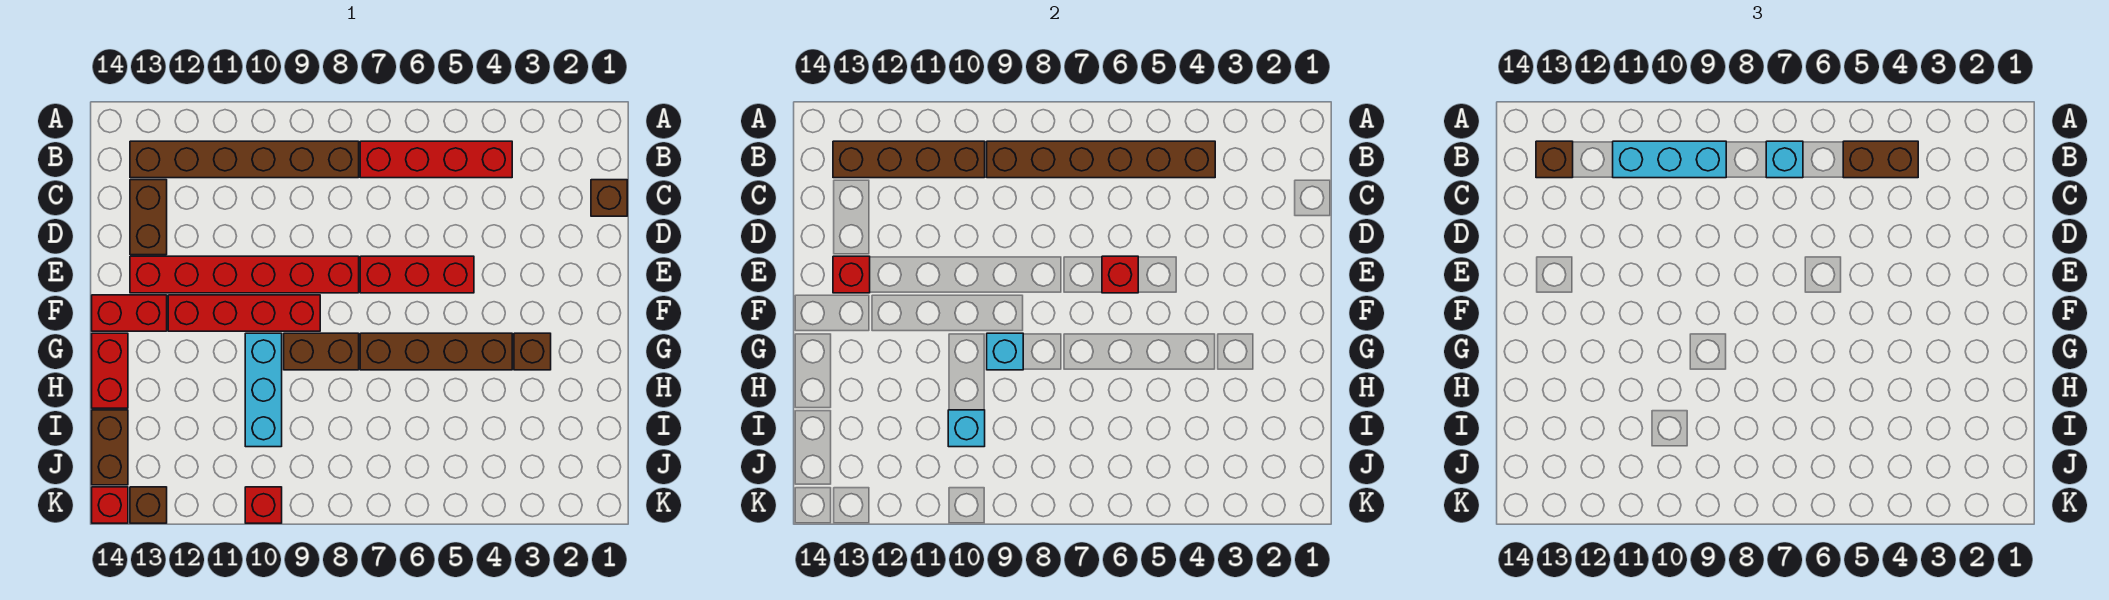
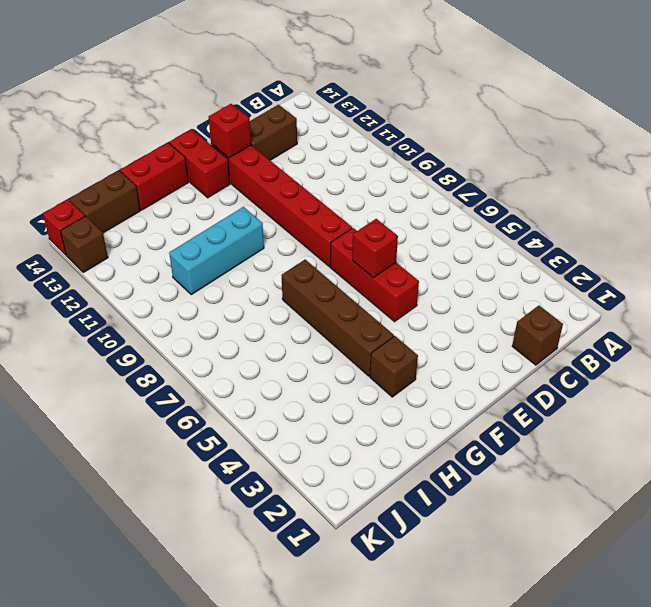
none -> red brick B4:B7 level 1
none -> brown brick B8:B13 level 1
none -> red brick F9:F12 level 1

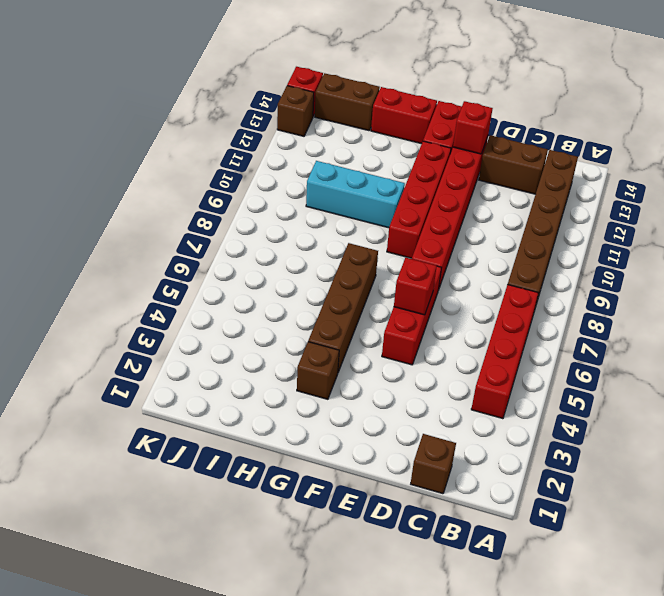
none -> brown brick G8:G9 level 1
none -> red brick K10 level 1
none -> brown brick B4:B9 level 2

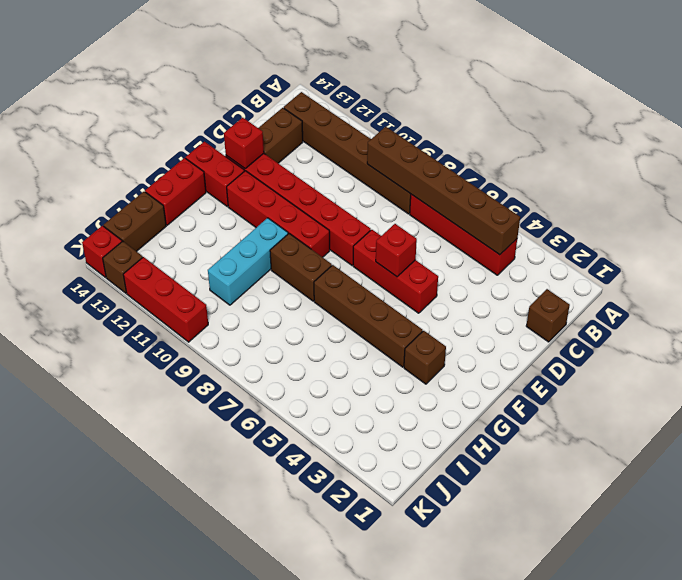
red brick K10:K12 level 1 -> red brick K10 level 1
none -> brown brick B10:B13 level 2
none -> cyan brick G9 level 2
none -> cyan brick I10 level 2

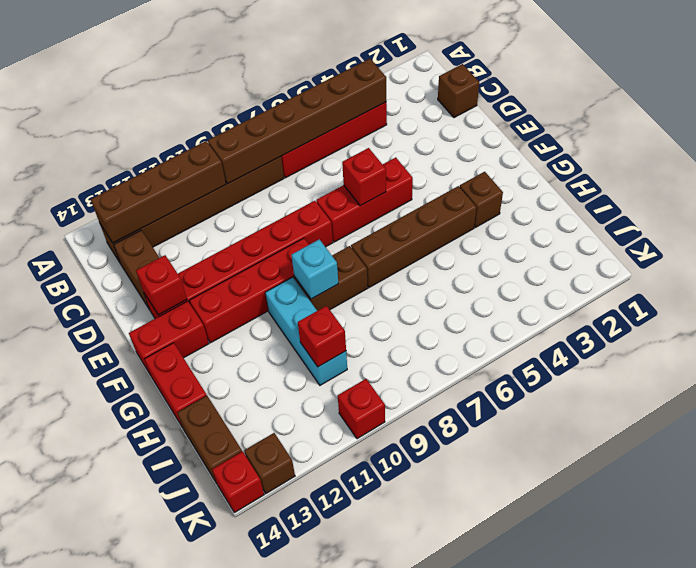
red brick I10 level 2 -> cyan brick I10 level 2
none -> brown brick B4:B5 level 3
none -> cyan brick B7 level 3
none -> cyan brick B9:B11 level 3

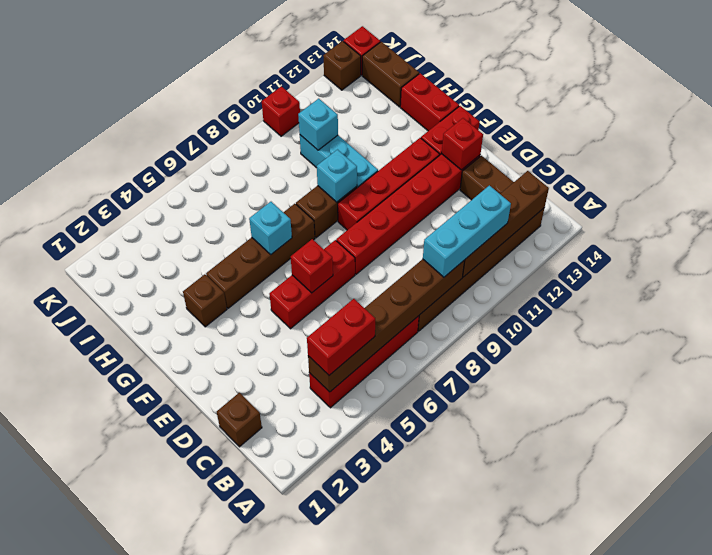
red brick B4:B5 level 3 -> brown brick B4:B5 level 3
cyan brick G6 level 2 -> cyan brick B7 level 3
none -> brown brick B13 level 3

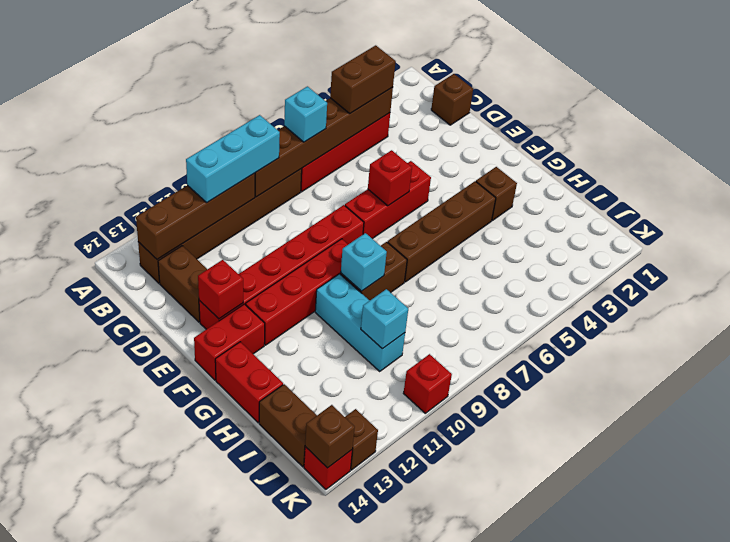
brown brick K14 level 2 -> brown brick B13 level 3

